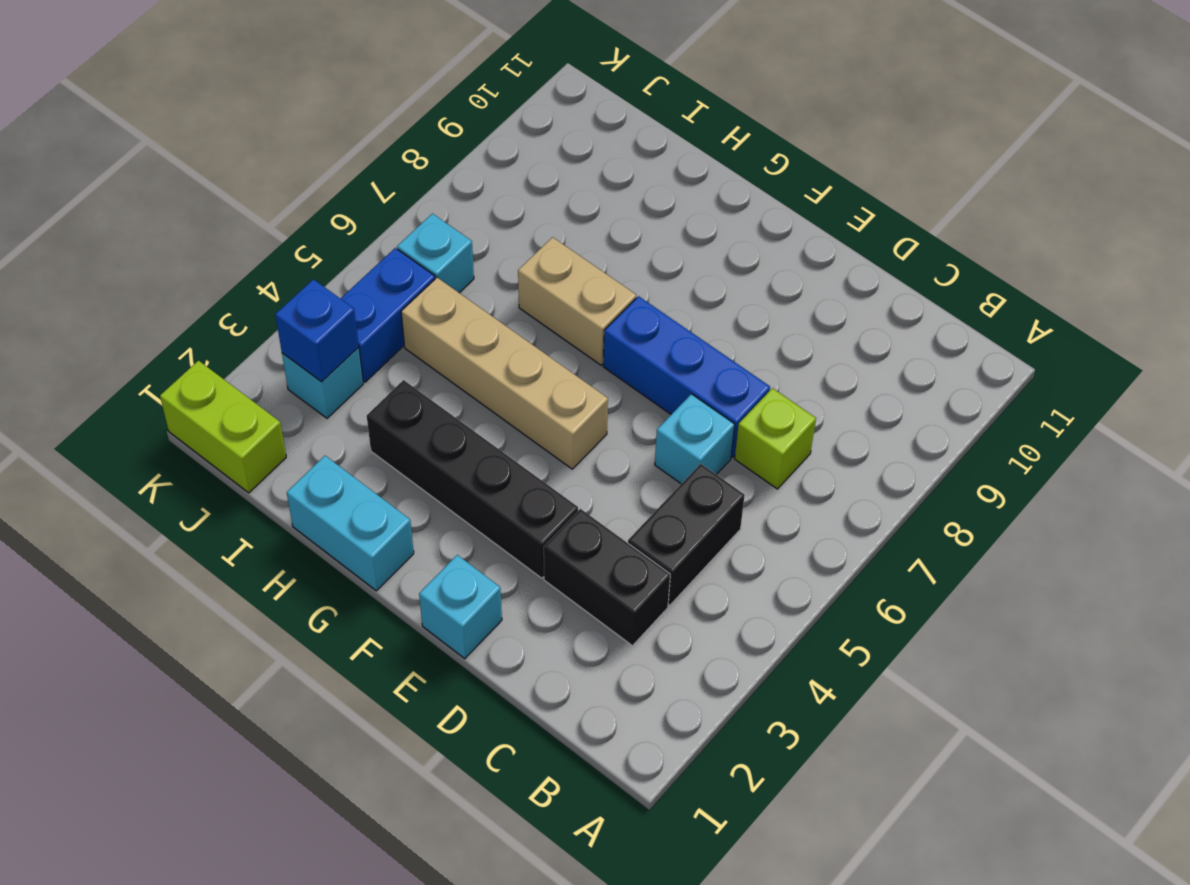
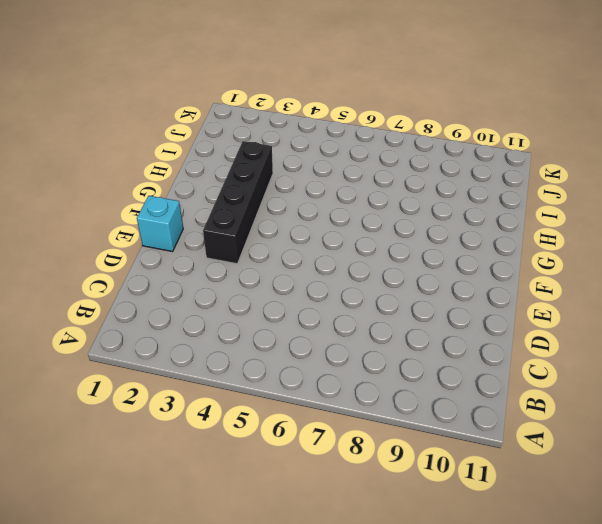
none -> black brick C3:D3 level 1
none -> black brick C4:C5 level 1
none -> lime brick C7 level 1

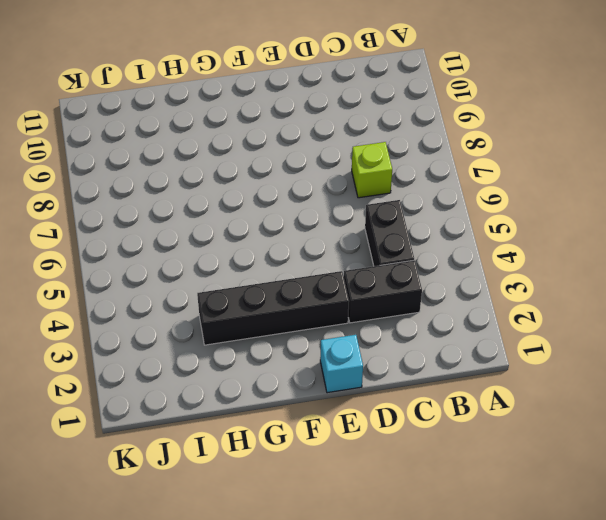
none -> cyan brick D6 level 1
none -> blue brick D7:F7 level 1
none -> tan brick F5:I5 level 1

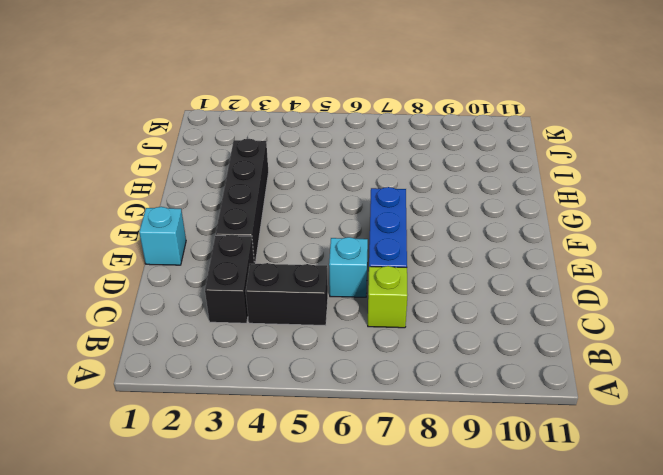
none -> tan brick F5:I5 level 1
none -> cyan brick G1:H1 level 1
none -> tan brick G7:H7 level 1

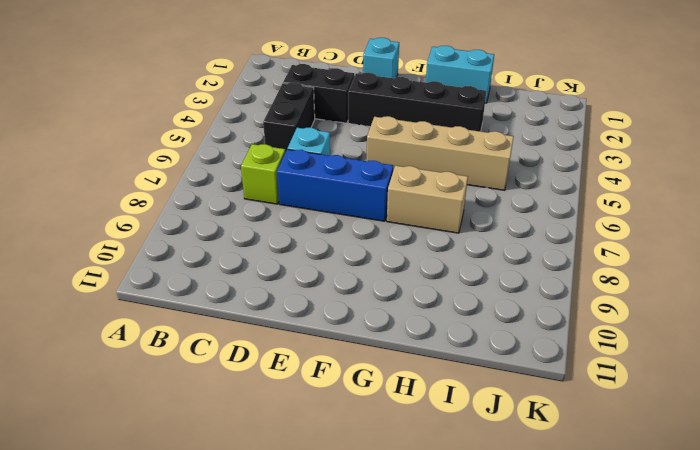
none -> lime brick J1:K1 level 1
none -> cyan brick J3 level 1
none -> blue brick J4:J5 level 1

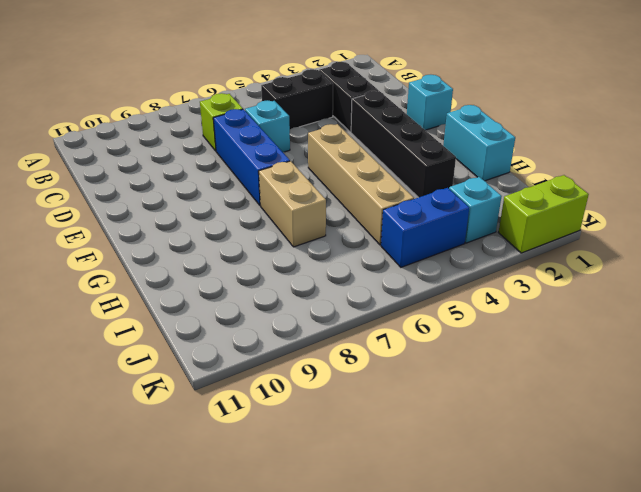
lime brick K1:K2 level 1 -> lime brick J1:K1 level 1
none -> cyan brick J6 level 1
none -> blue brick J3 level 2

